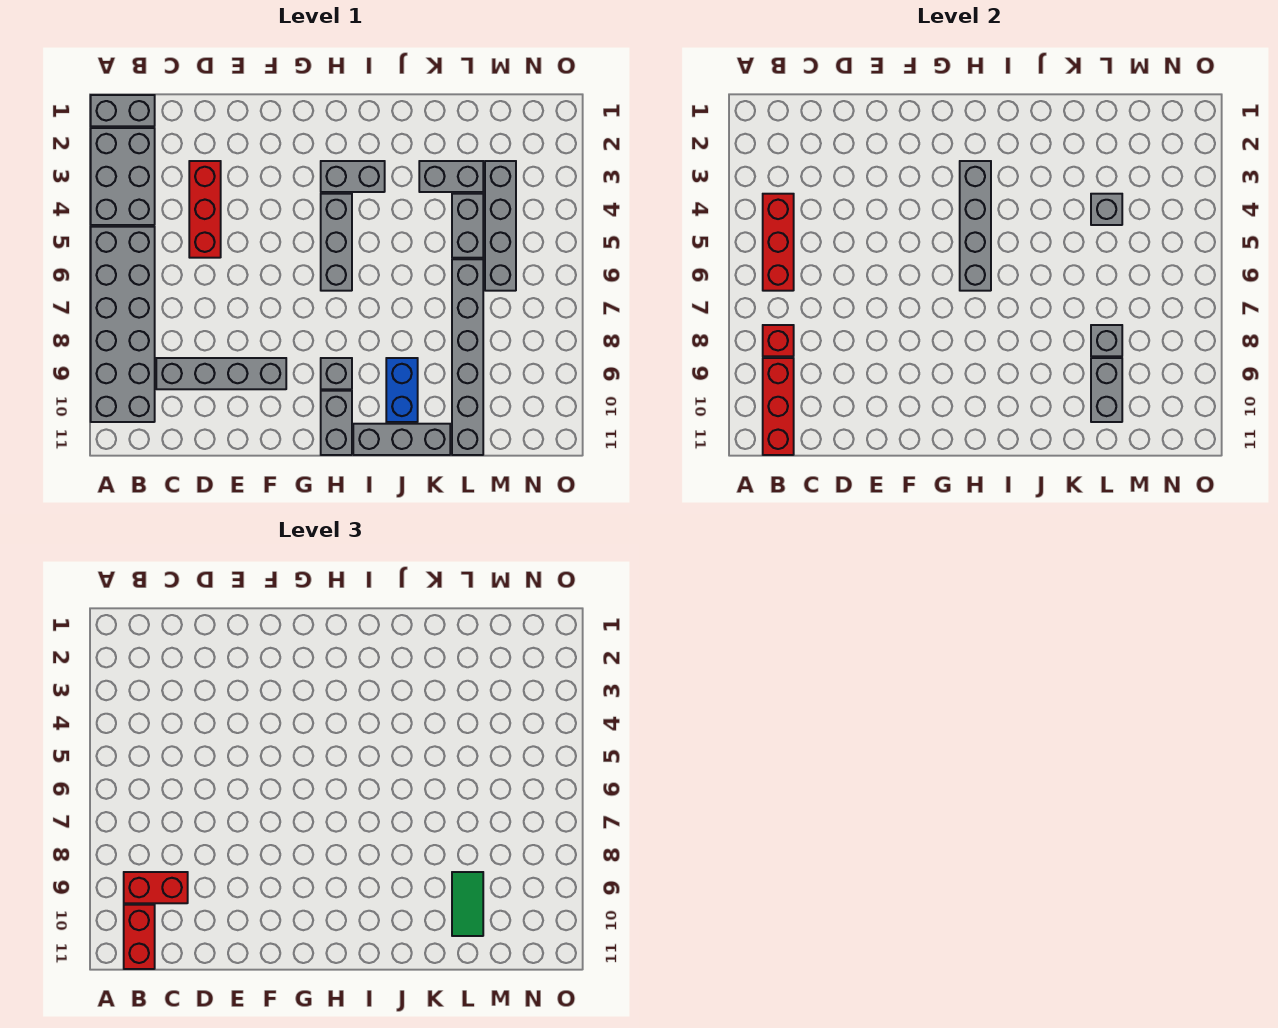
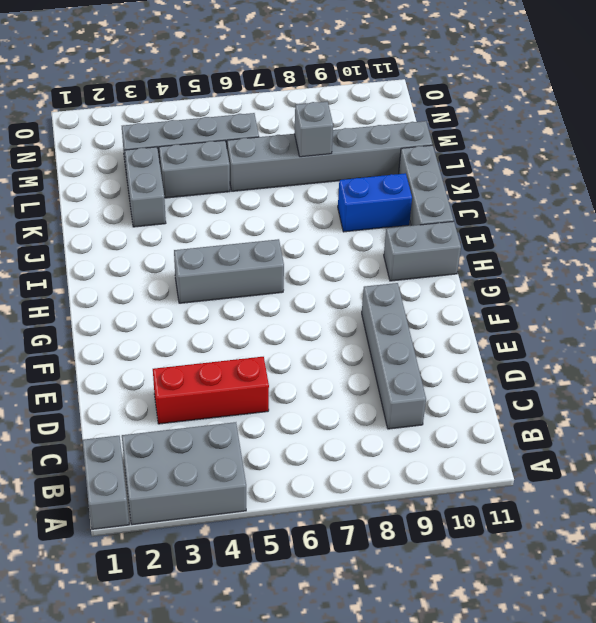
none -> grey brick A5:B10 level 1
none -> grey brick H3:I3 level 1
none -> grey brick H9 level 1

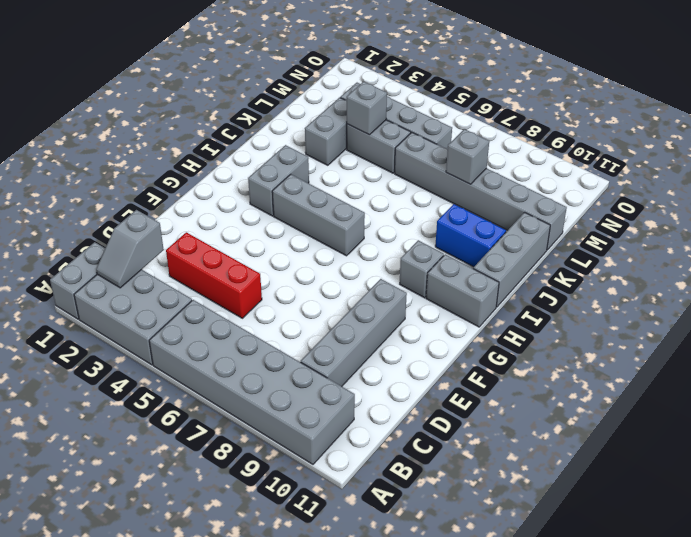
grey slope B2:C2 level 2 top C -> none
none -> red brick B4:B6 level 2
none -> red brick B8 level 2
none -> red brick B9:B11 level 2

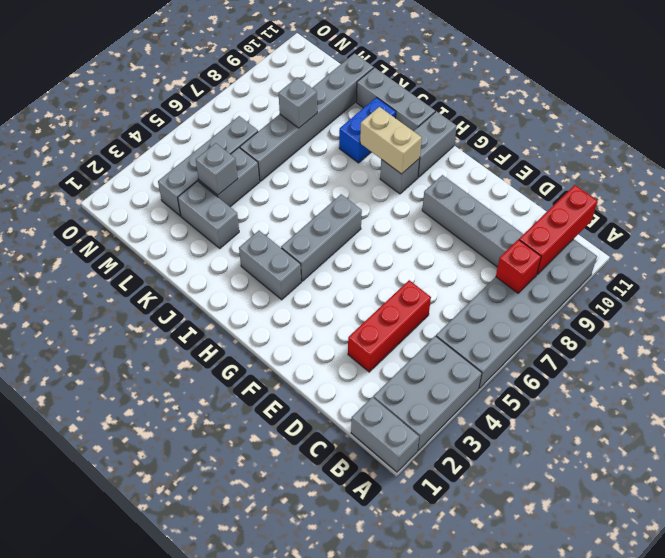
tan brick H9:I9 level 2 -> none
none -> red brick B4:B6 level 2
none -> grey brick H3:H6 level 2
none -> grey brick L9:L10 level 2

